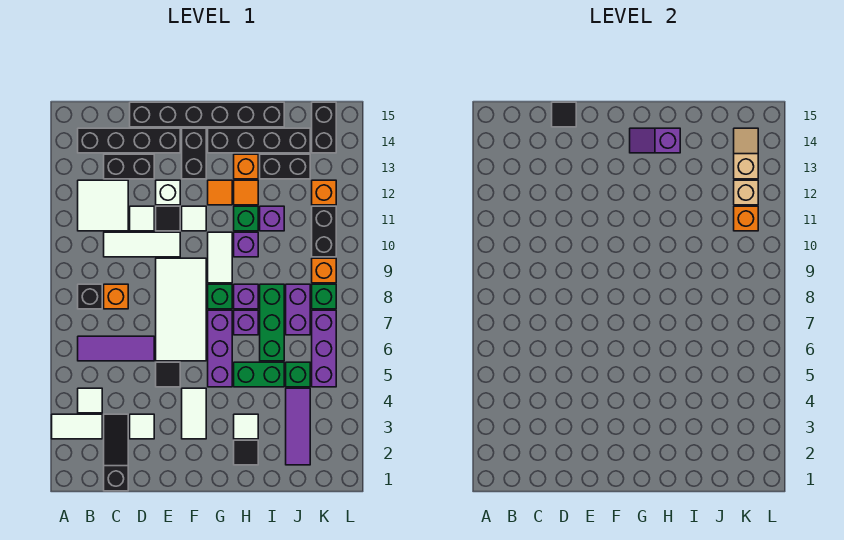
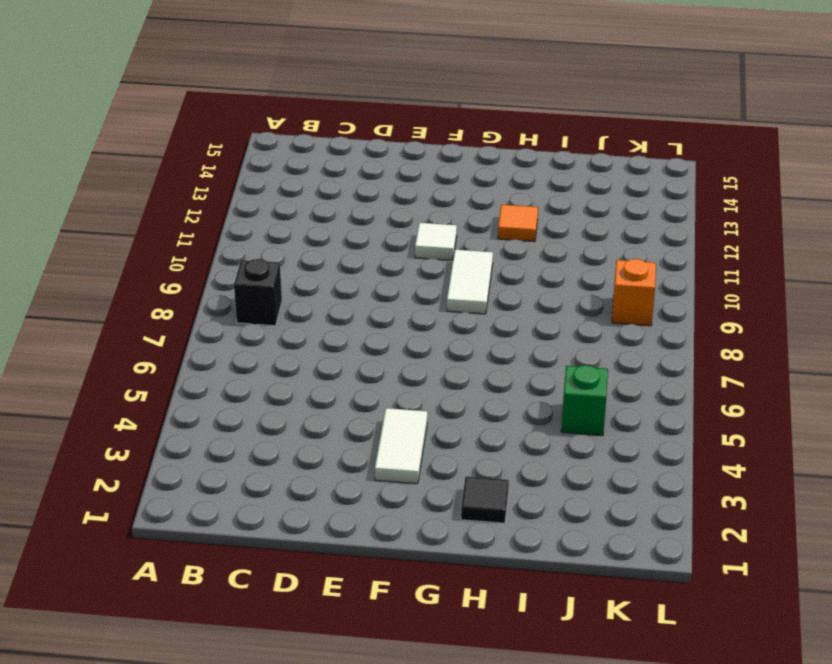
none -> white tile A3:B3 level 1
none -> white tile B4 level 1
none -> purple tile B6:D6 level 1
none -> white tile B11:C12 level 1

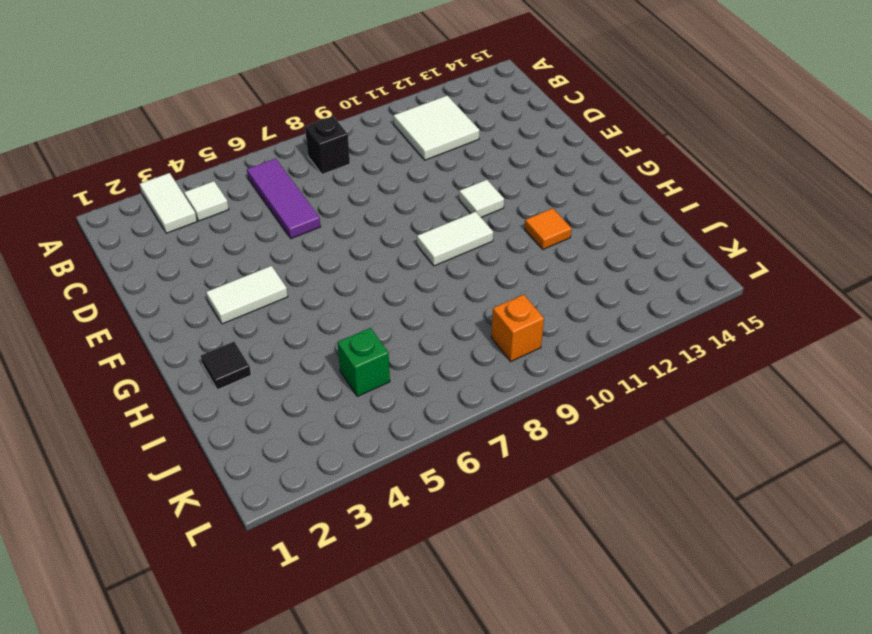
none -> black brick B14:E14 level 1
none -> black slope C1:C3 level 1 top 1
none -> orange brick C8 level 1
none -> white tile C10:E10 level 1

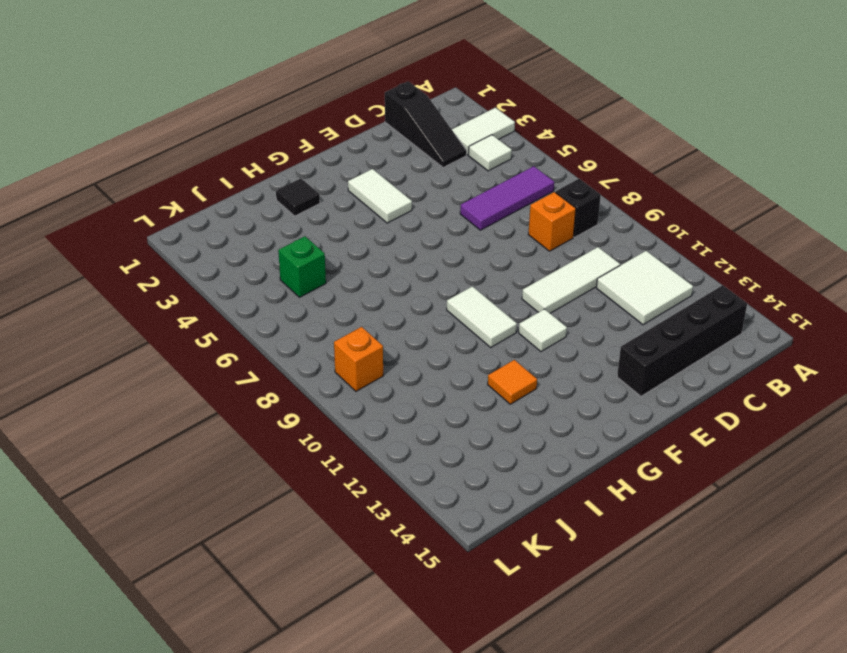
none -> black brick C13:D13 level 1
none -> white tile D3 level 1
none -> white tile D11 level 1
none -> black brick D15:I15 level 1

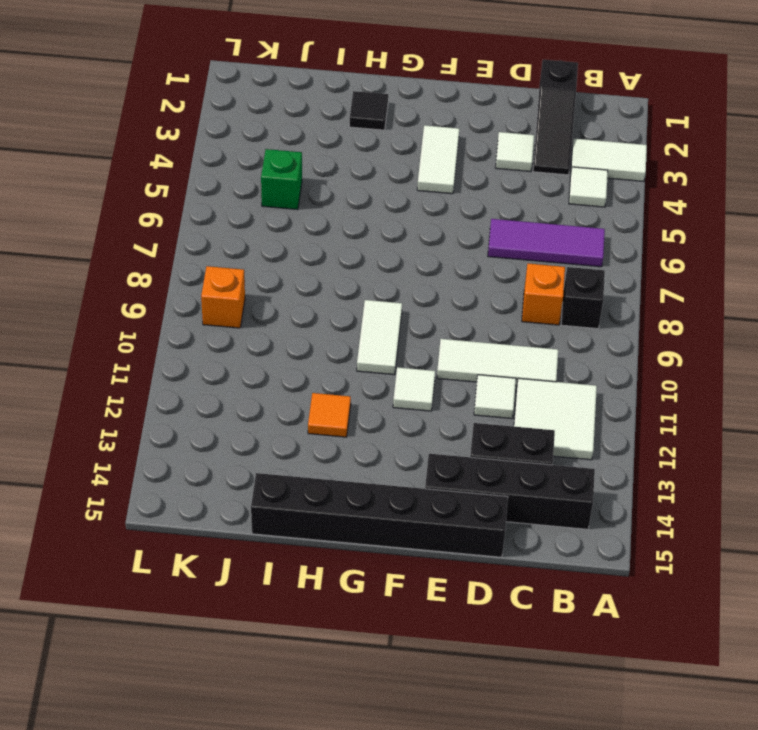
none -> black tile E5 level 1
none -> white tile E6:F9 level 1
none -> black tile E11 level 1
none -> white brick E12 level 1

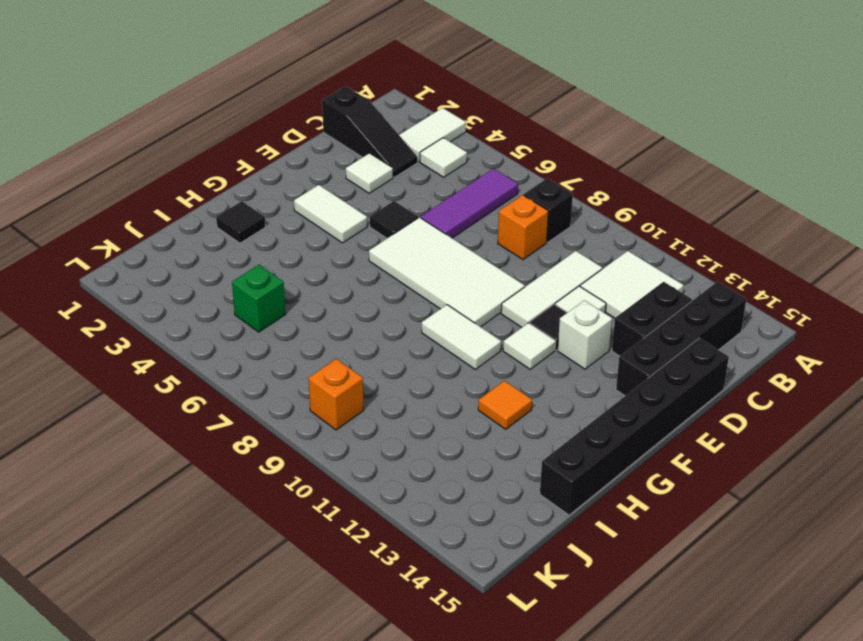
none -> black brick F13:F14 level 1
none -> purple brick G5:G7 level 1
none -> green brick G8 level 1
none -> orange tile G12 level 1

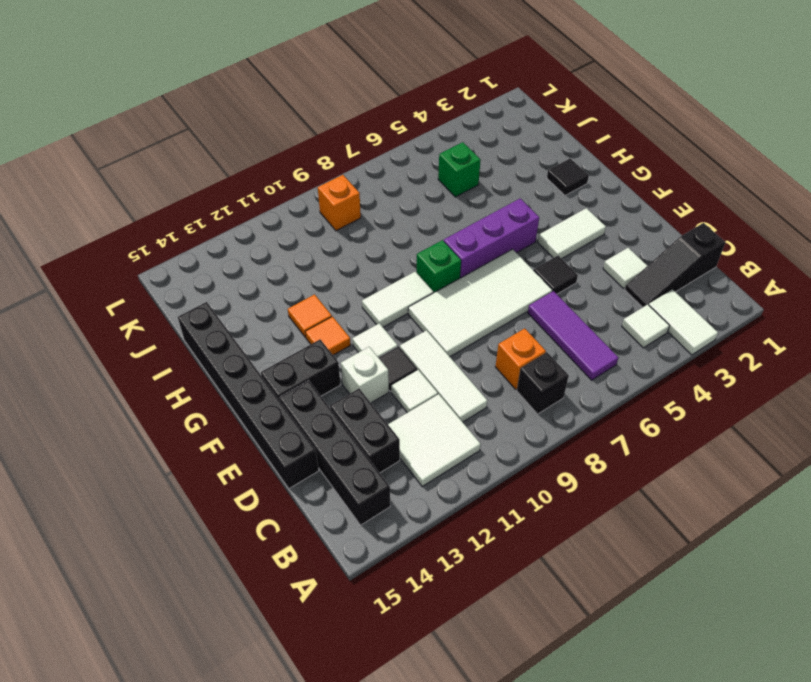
none -> black brick G14:J14 level 1
none -> white tile H3 level 1
none -> green brick H5:I5 level 1
none -> purple brick H7 level 1

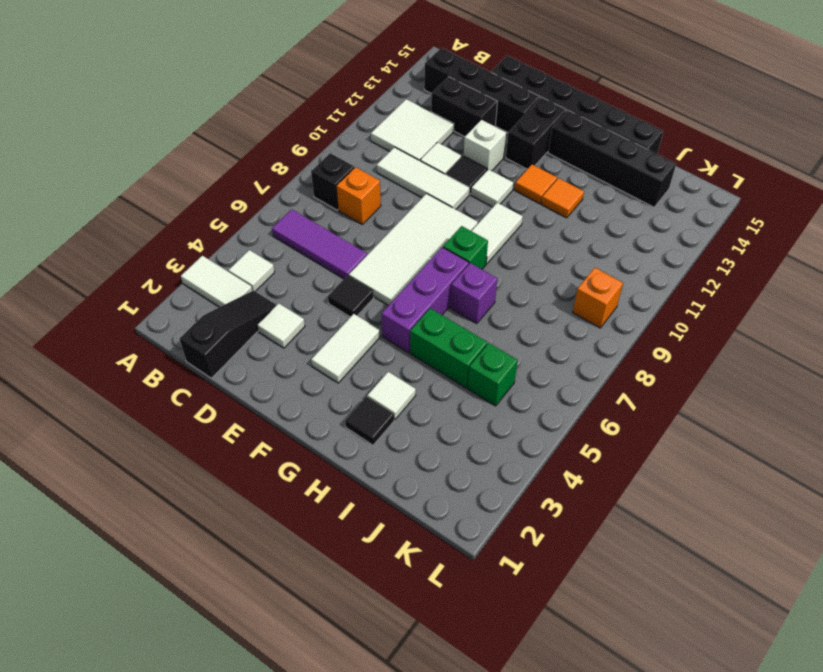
none -> purple brick H8 level 1
none -> purple brick H10 level 1
none -> green brick H11 level 1
none -> orange brick H13 level 1

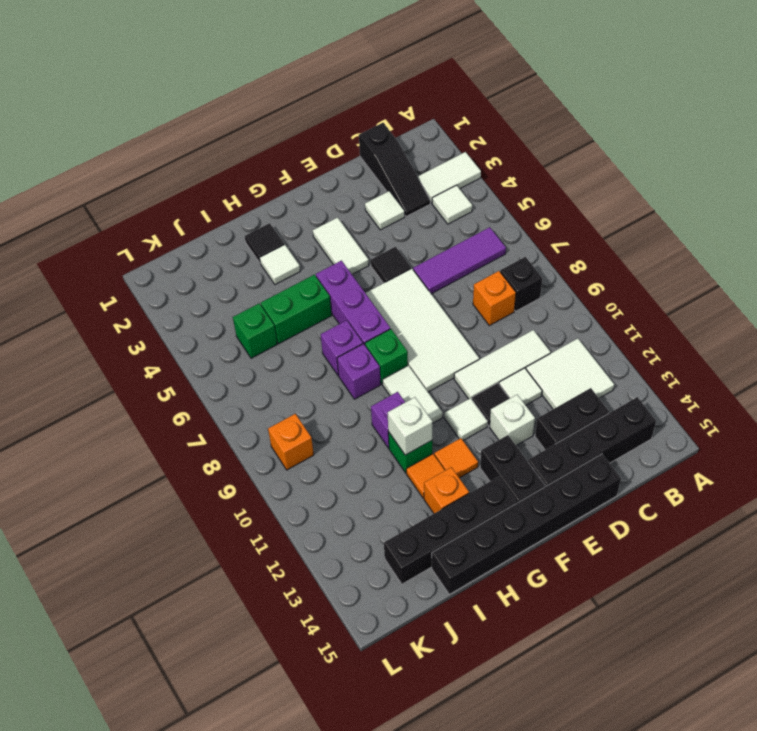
white brick H11 level 2 -> none
none -> green brick I6:I8 level 1
none -> purple brick I11 level 1
none -> black brick I13:J13 level 1
none -> purple tile J2:J4 level 1

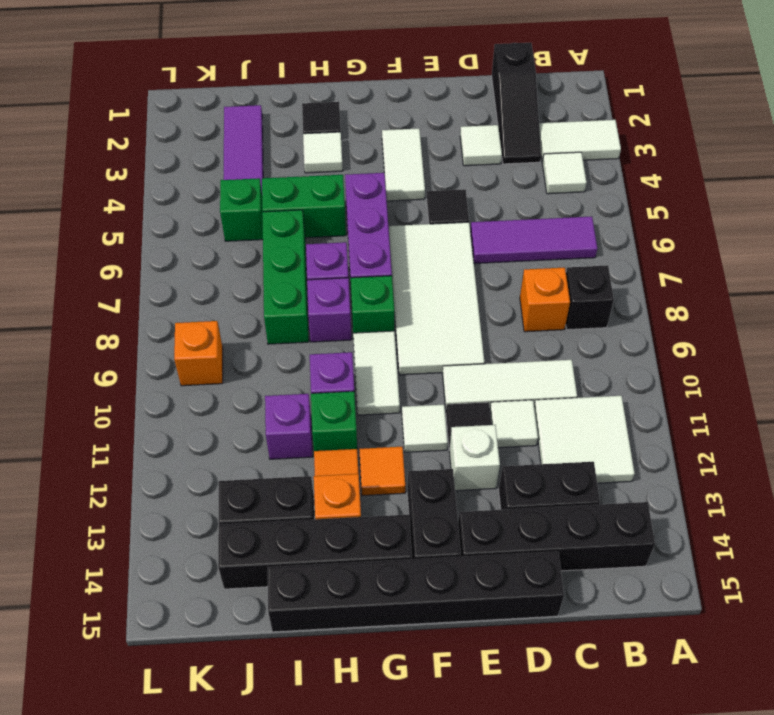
none -> purple brick J7:J8 level 1
none -> purple brick K5:K7 level 1
none -> green brick K8 level 1
none -> black brick K10:K11 level 1

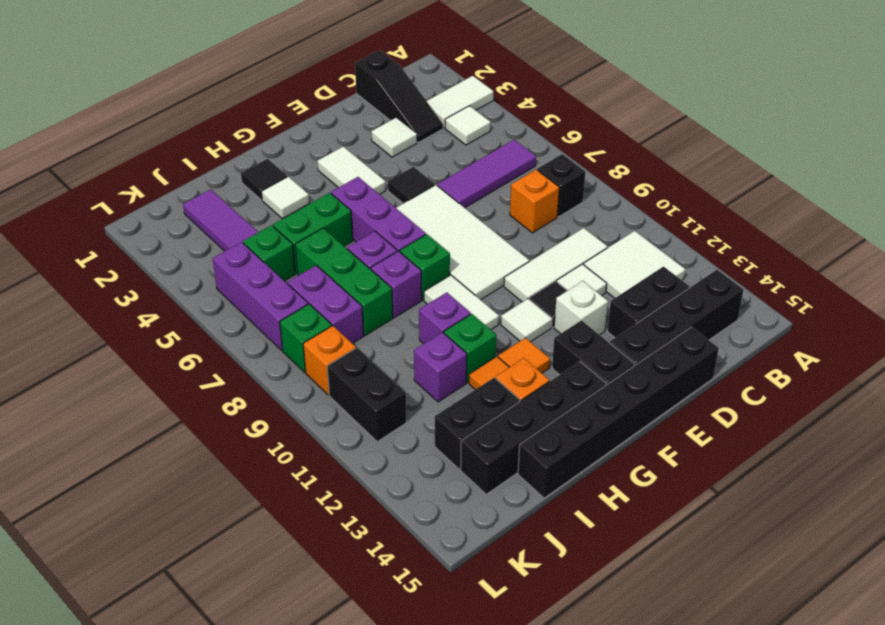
none -> orange brick K12 level 1
none -> black brick K14:K15 level 1
none -> black tile D15 level 2
none -> purple slope G14:H14 level 2 top H

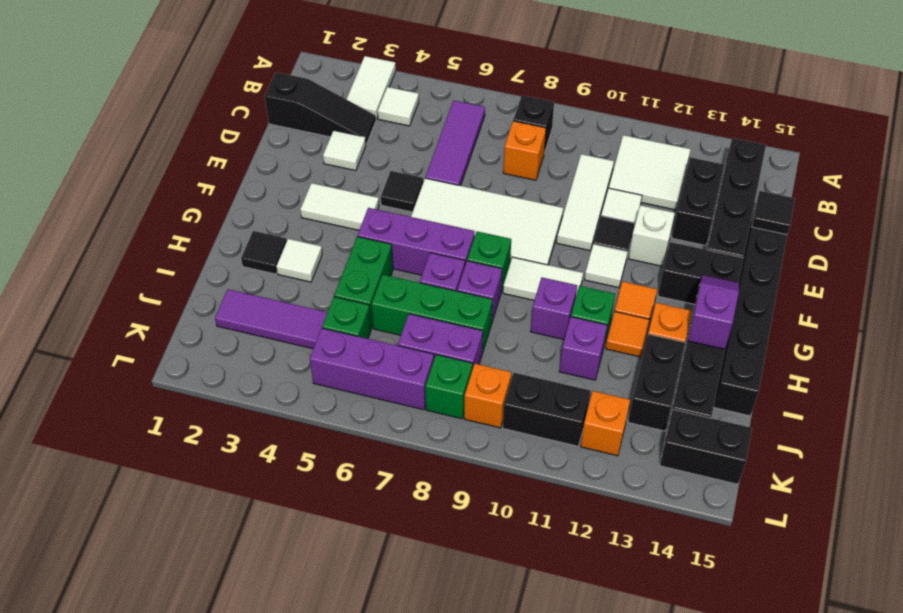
none -> orange brick K11 level 2
none -> tan brick K12 level 2
none -> tan slope K13:K14 level 2 top 13

